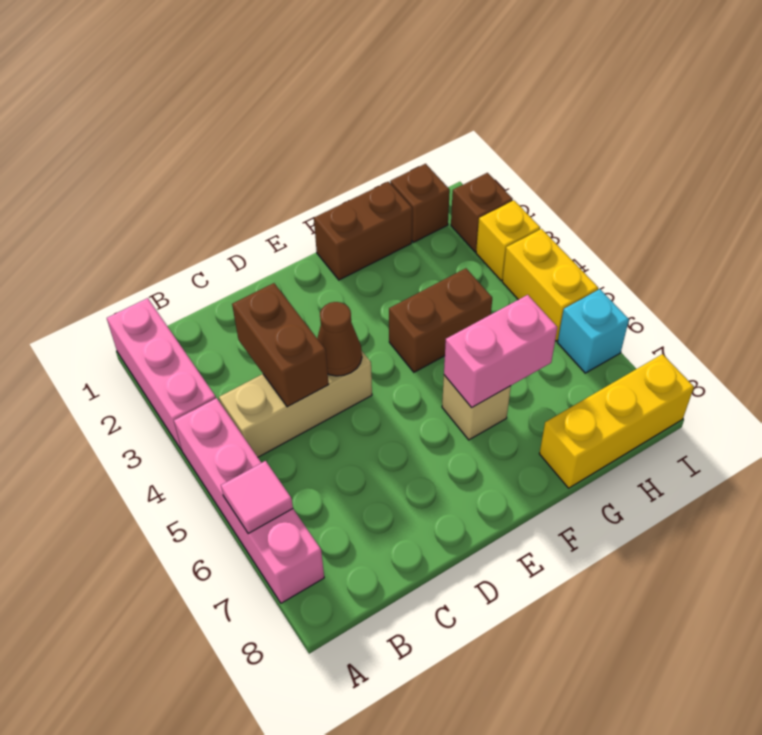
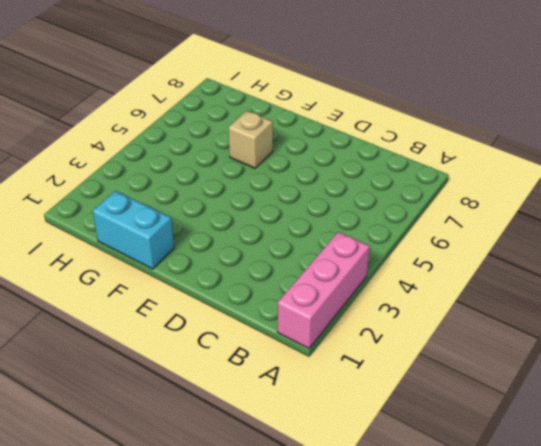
cyan brick F1:G1 level 1 -> brown brick F1:G1 level 1
none -> pink brick A4:A7 level 1
none -> tan brick B4:D4 level 1
none -> brown brick F4:G4 level 1

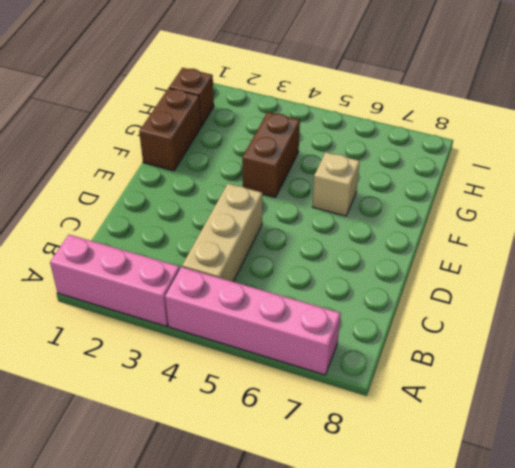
none -> yellow brick G8:I8 level 1
none -> brown brick I2 level 1
none -> yellow brick I3 level 1

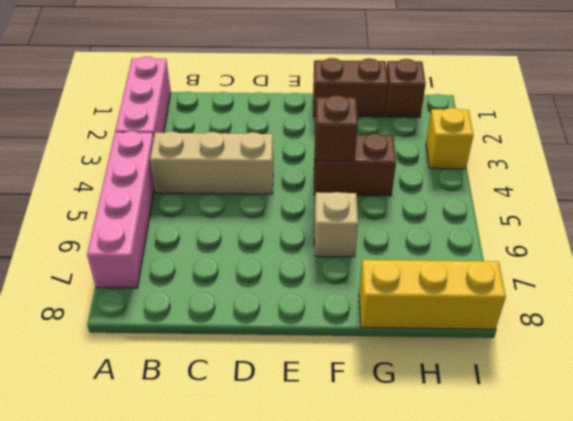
brown brick F4 level 2 -> brown brick I2 level 1
none -> yellow brick I4:I5 level 1
none -> cyan brick I6 level 1
none -> pink tile A6 level 2

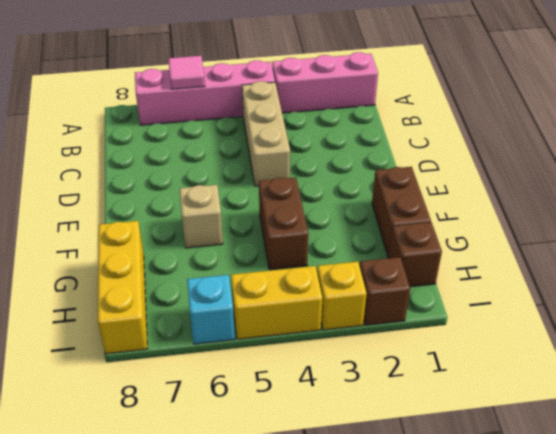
none -> brown brick C3:C4 level 2
none -> brown cone D4 level 2
none -> pink brick F6:G6 level 2

